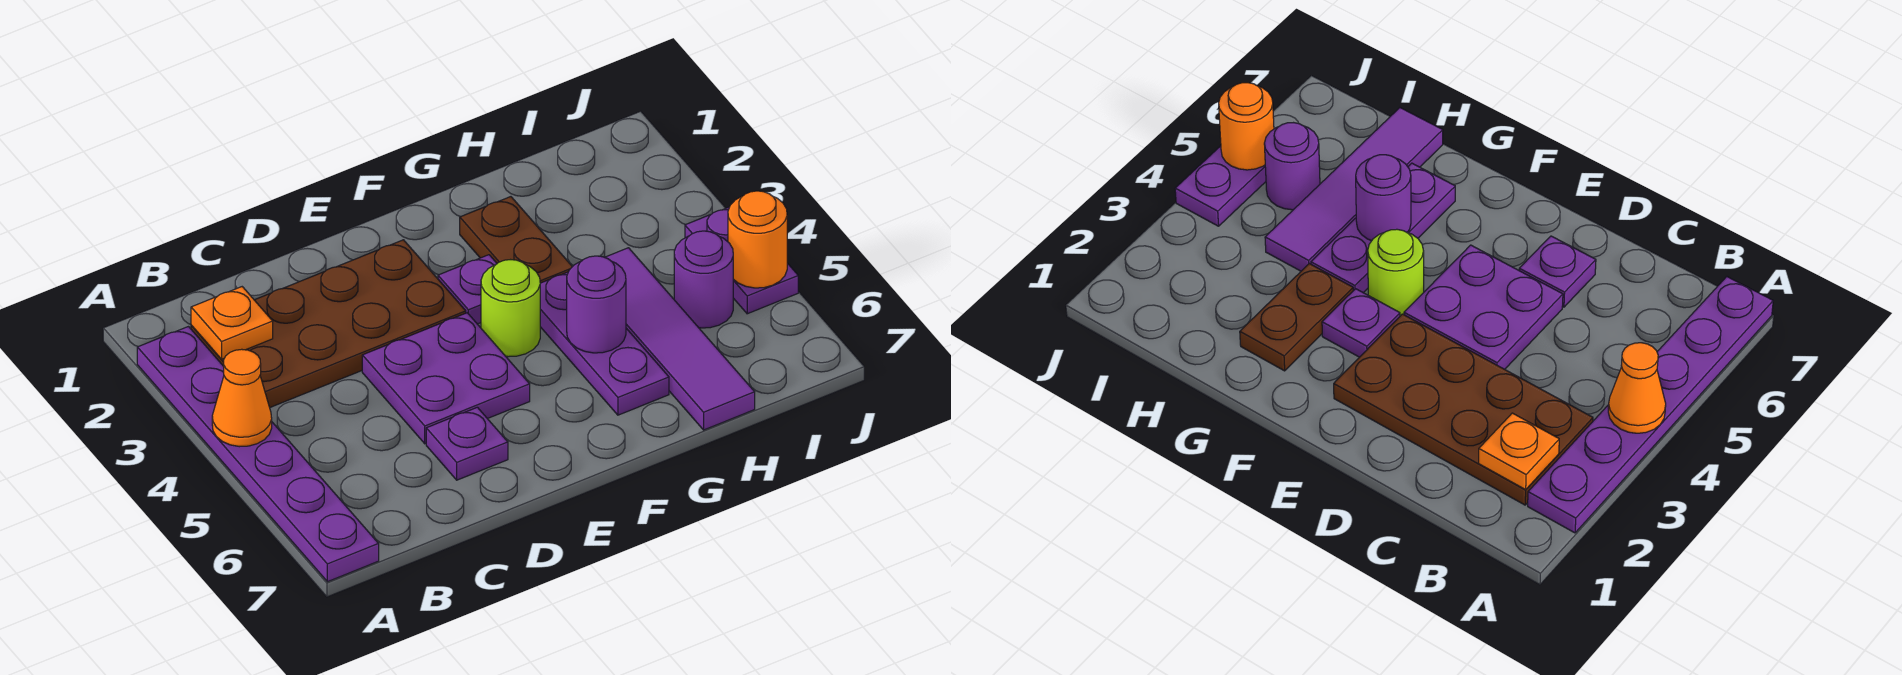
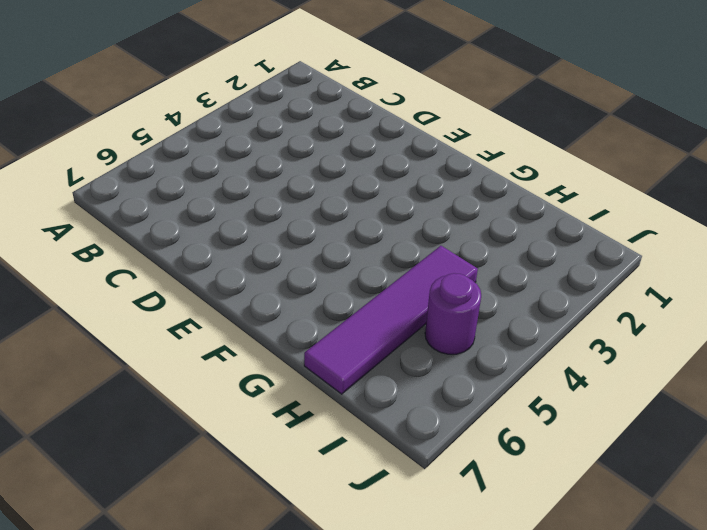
none -> purple plate A2:A7 level 1
none -> brown plate B2:E3 level 1
none -> purple plate D4:E5 level 1

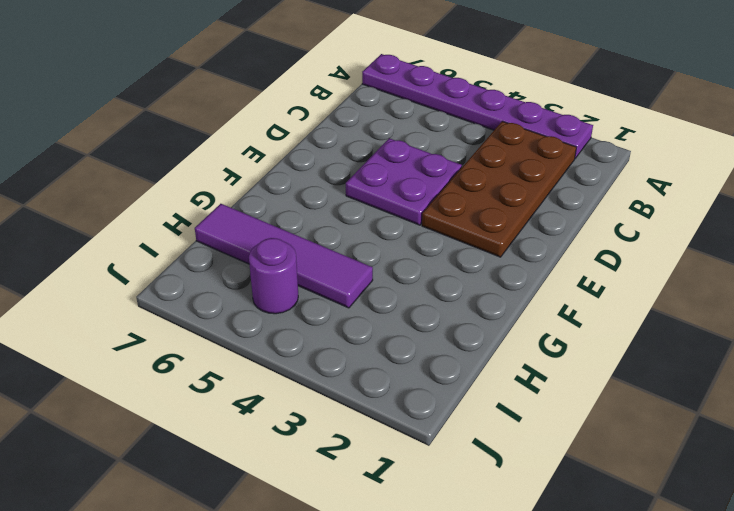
none -> purple plate D6 level 1
none -> purple plate F3 level 1
none -> lime round brick F4 level 1

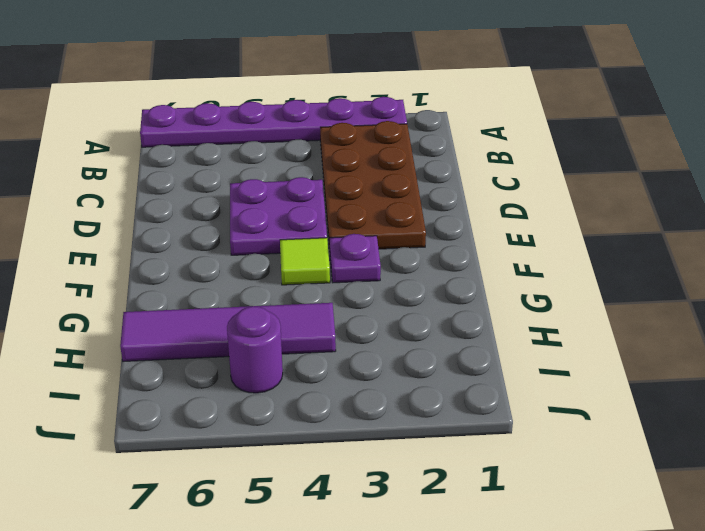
lime tile F4 level 1 -> lime round brick F4 level 1
none -> purple plate D6 level 1
none -> brown plate G2:G3 level 1
none -> purple plate G4:G6 level 1

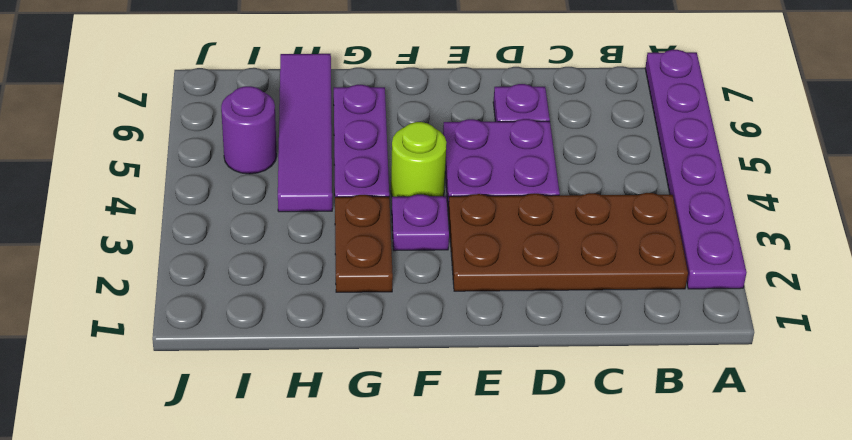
none -> purple plate J4:J5 level 1
none -> orange cone A4 level 2
none -> orange plate B2 level 2

